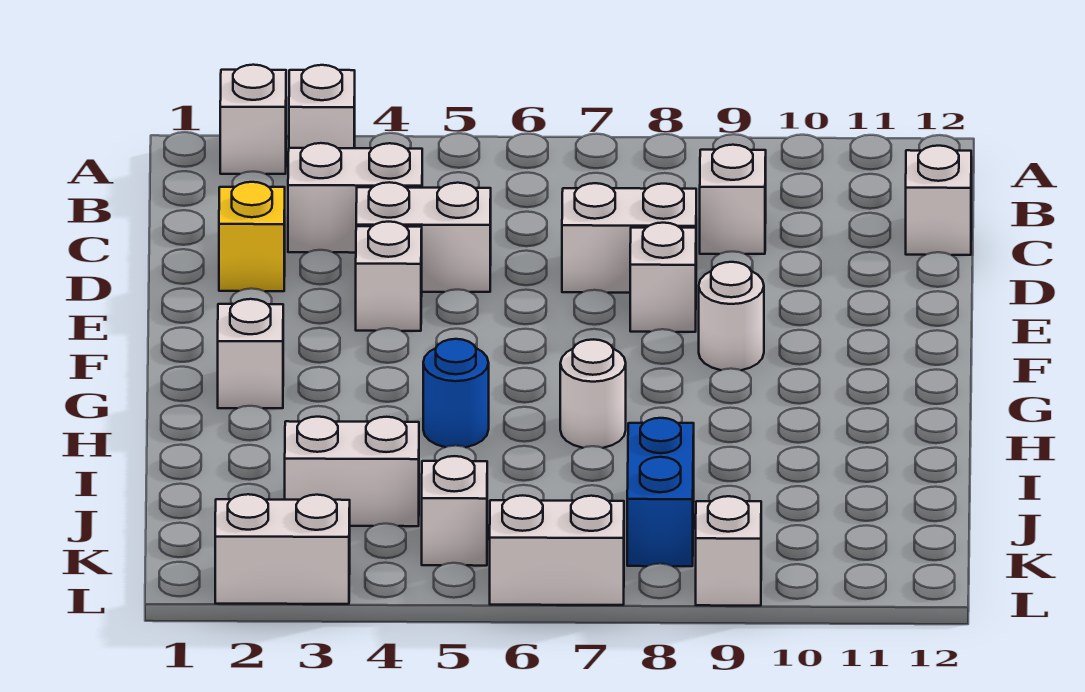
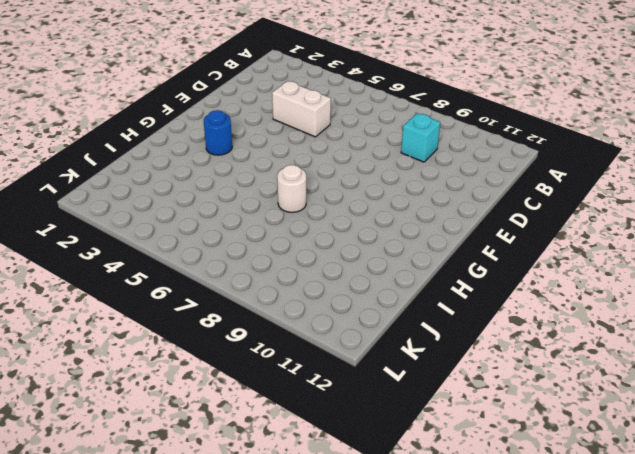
cyan brick C9 level 1 -> white brick C9 level 1
blue round brick G3 level 1 -> blue round brick H5 level 1
none -> white brick A2 level 1
none -> white brick A3 level 1
none -> white brick C3:C4 level 1

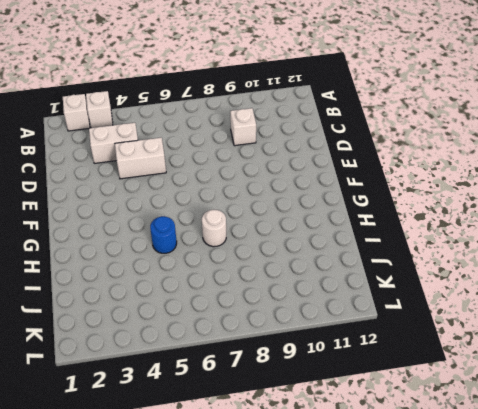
none -> white brick C12 level 1
none -> yellow brick D2 level 1
none -> white brick D7:D8 level 1

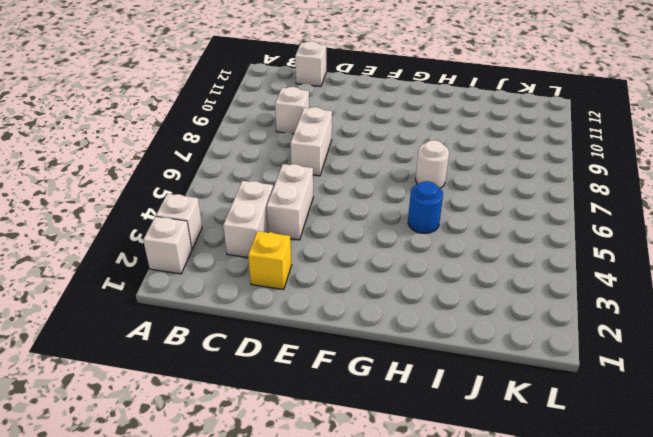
none -> white brick E4 level 1
none -> white brick E8 level 1
none -> white round brick F9 level 1

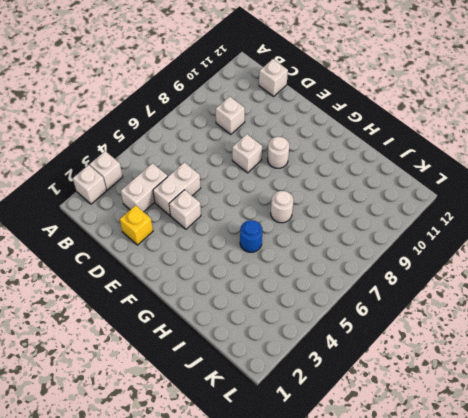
none -> white brick D7:D8 level 1
none -> white brick G2 level 1
none -> white brick J3:J4 level 1

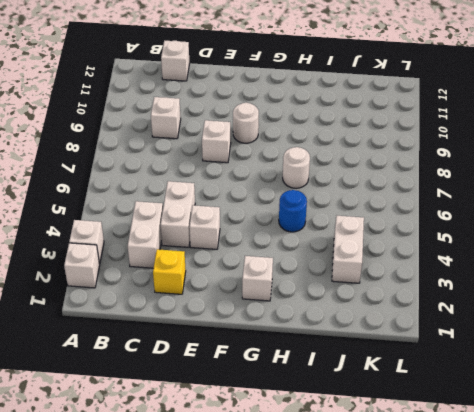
none -> white brick D7:D8 level 1
none -> blue brick J8:K8 level 1
none -> white brick K5 level 1

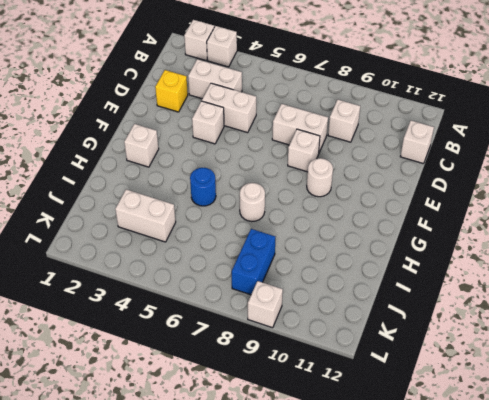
none -> white brick K5 level 1
none -> white brick L2:L3 level 1
none -> white brick L6:L7 level 1

